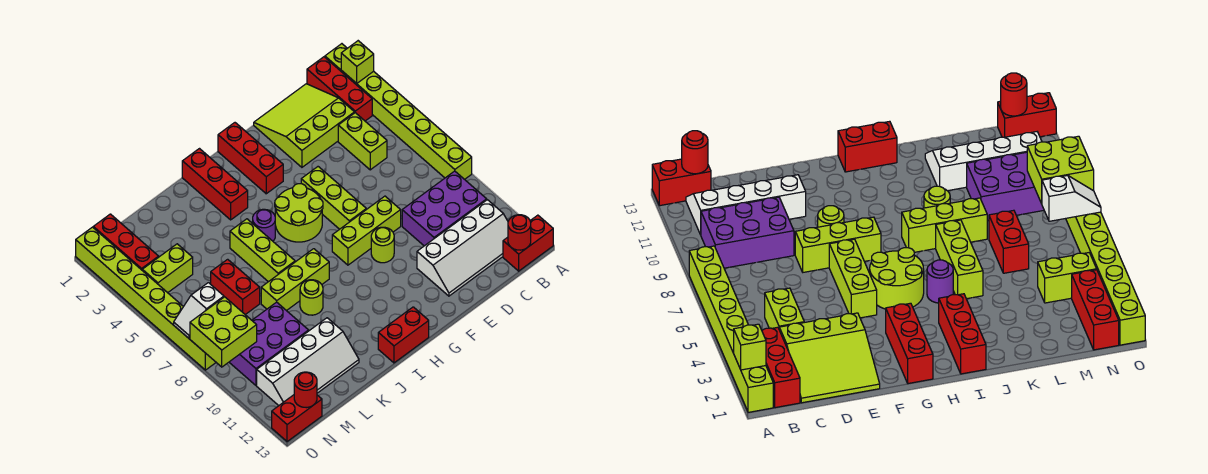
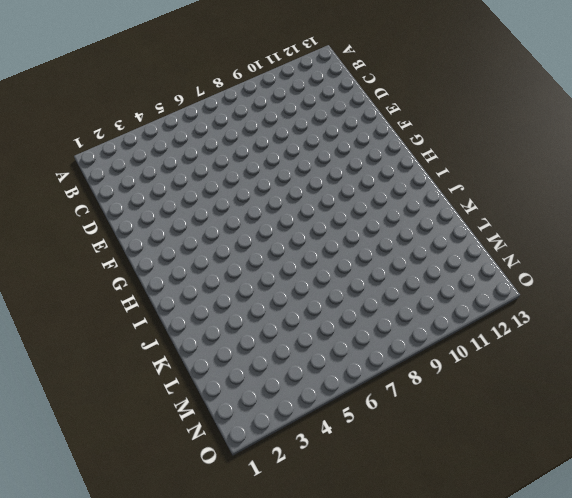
none -> lime brick A1:A8 level 1
none -> red brick A13:B13 level 1
none -> red brick B1:B3 level 1
none -> purple brick B9:D10 level 1

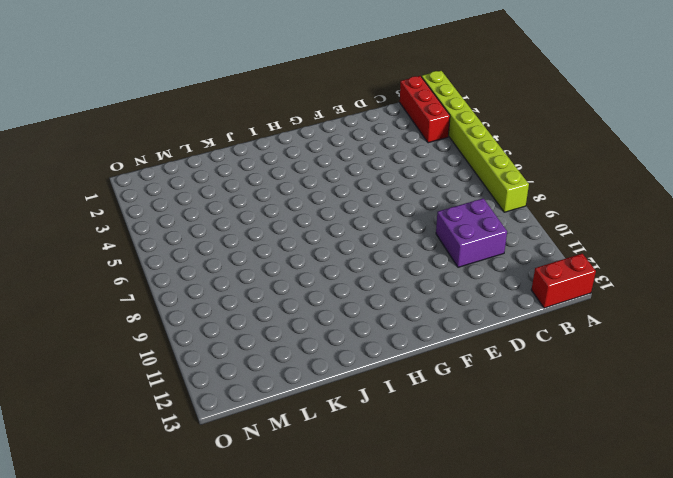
purple brick C9:D10 level 1 -> purple brick B9:D10 level 1
none -> white slope B11:E12 level 1 top 11
none -> lime slope C1:E3 level 1 top 3
none -> lime brick C4:C5 level 1
none -> lime brick E8:G8 level 1

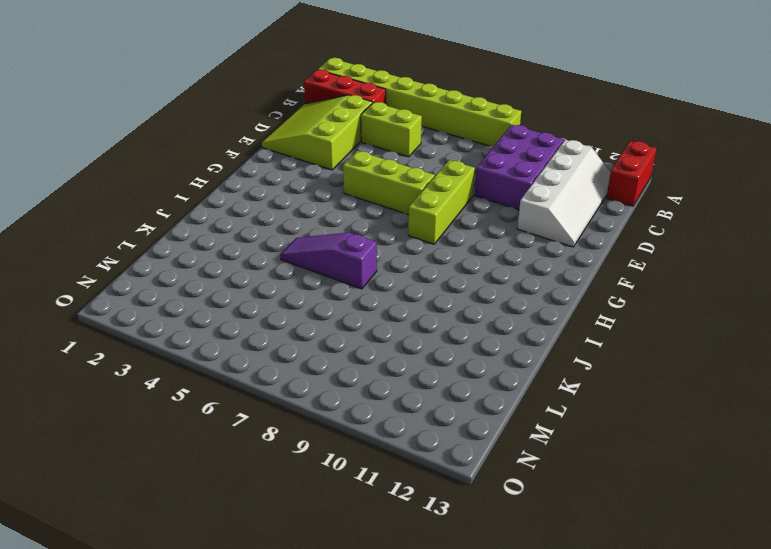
purple slope J5:J7 level 1 top 7 -> lime brick J5:J7 level 1
none -> lime round brick F9 level 1
none -> red brick G1:G3 level 1
none -> lime round brick G5:H6 level 1
none -> red brick H13:I13 level 1

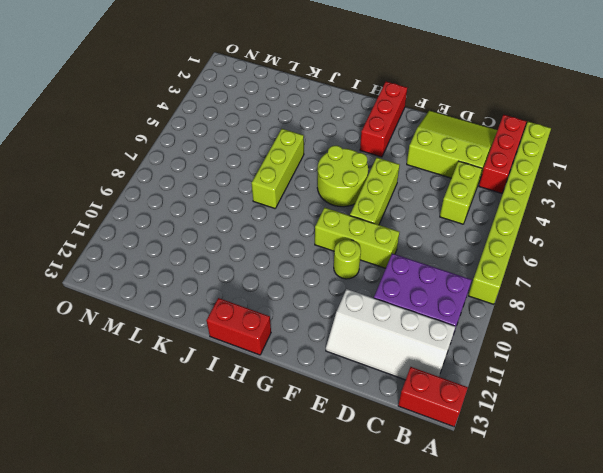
none -> red brick I1:I3 level 1
none -> purple round brick I5 level 1
none -> lime brick I8:K8 level 1
none -> lime round brick J9 level 1

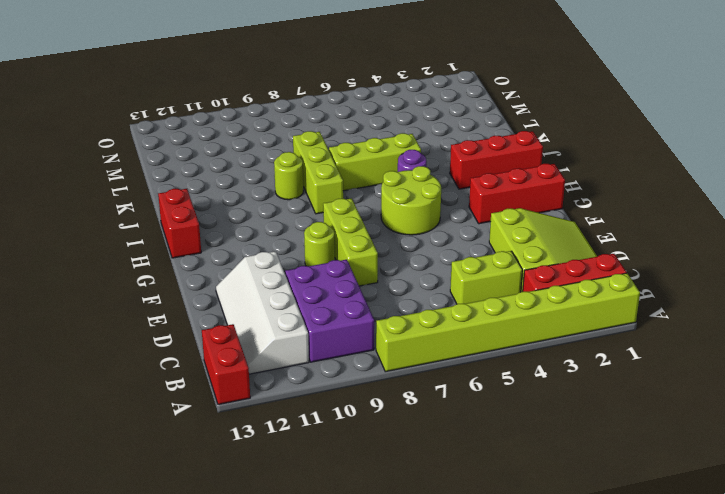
none -> lime brick F5:F7 level 1
none -> white slope K11:N12 level 1 top 11
none -> red brick L6:L7 level 1
none -> purple brick L9:N10 level 1

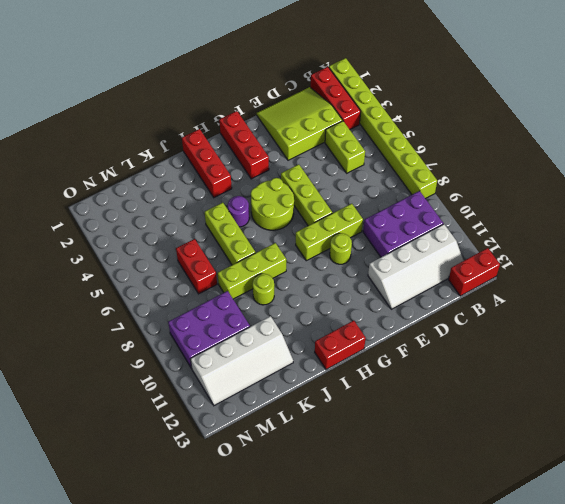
none -> lime brick M4:N4 level 1
none -> red brick N1:N3 level 1
none -> red brick N13:O13 level 1
none -> lime brick O1:O8 level 1

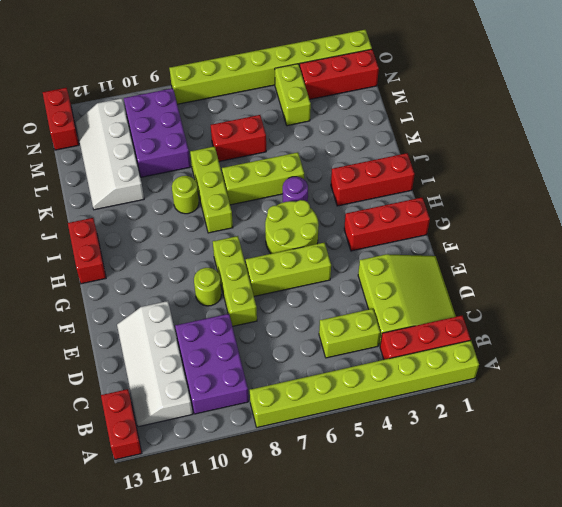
none -> lime brick A2 level 2
none -> red round brick B13 level 2
none -> white slope N7:O7 level 2 top N
none -> lime brick N8:O9 level 2

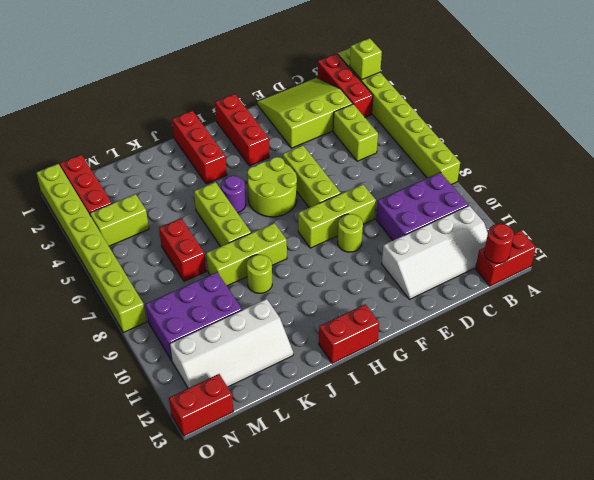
none -> white slope N7:O7 level 2 top N
none -> lime brick N8:O9 level 2
none -> red round brick N13 level 2

